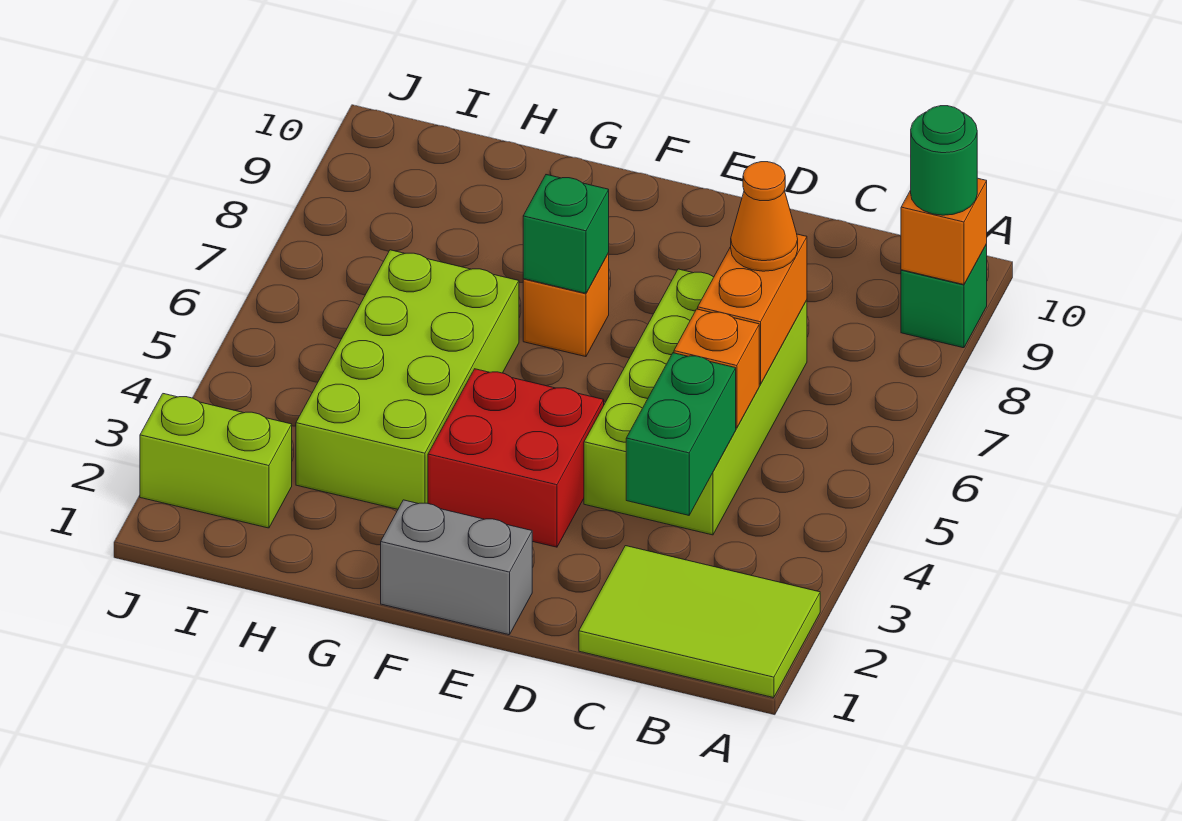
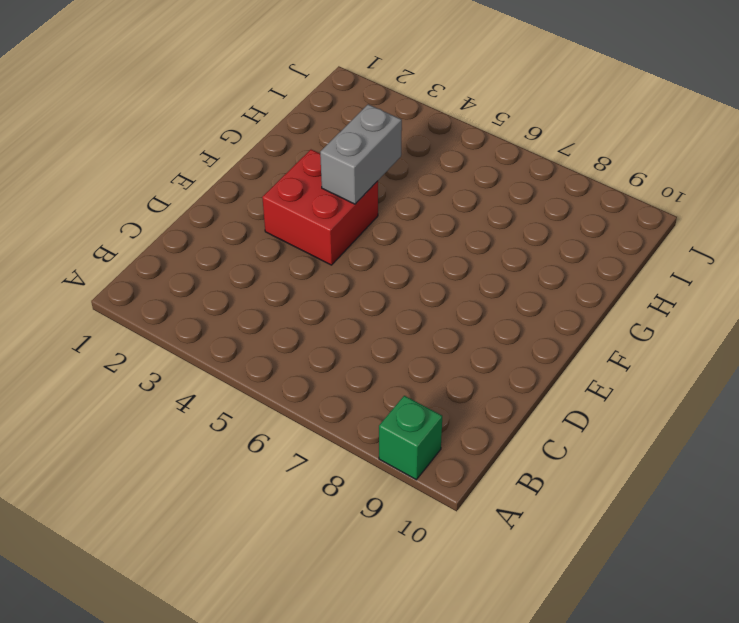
grey brick F4:G4 level 2 -> grey brick E1:F1 level 1
none -> lime tile A1:C2 level 1
none -> lime brick C4:D7 level 1
none -> orange brick F7 level 1

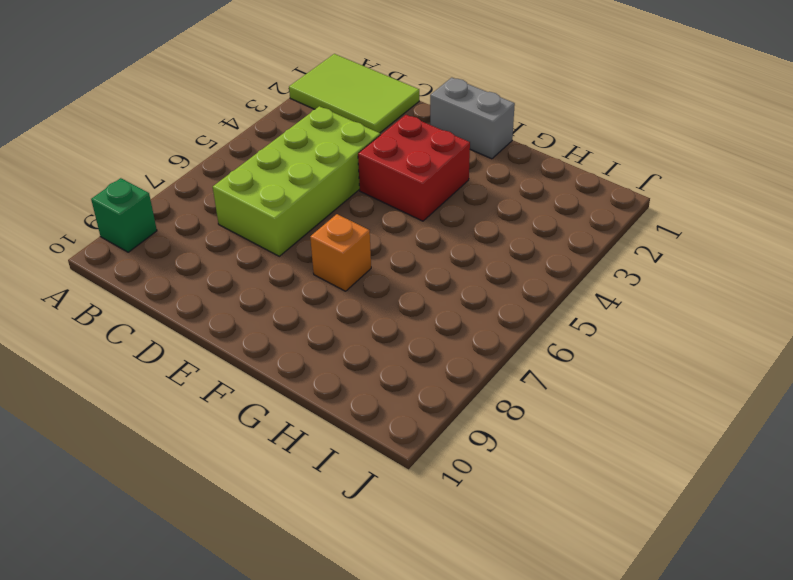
none -> lime brick G3:H6 level 1
none -> lime brick I2:J2 level 1
none -> orange brick A9 level 2

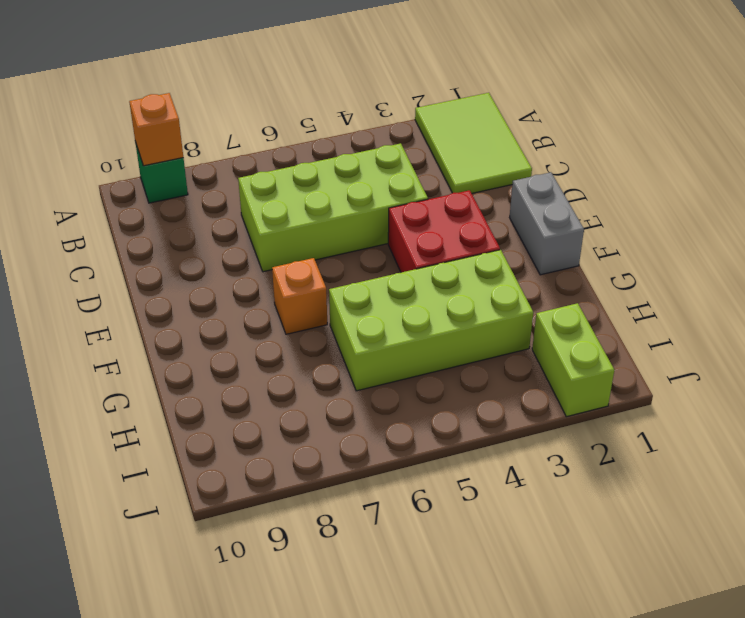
none -> green brick C3:C4 level 2
none -> orange brick C5 level 2
none -> orange brick C6:C7 level 2

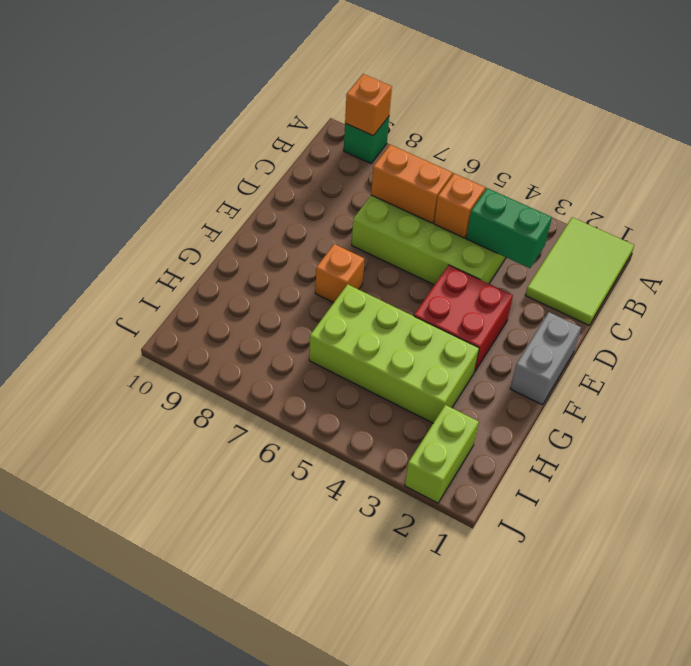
none -> green brick F7 level 2
none -> green round brick A9 level 3
none -> orange cone C7 level 3

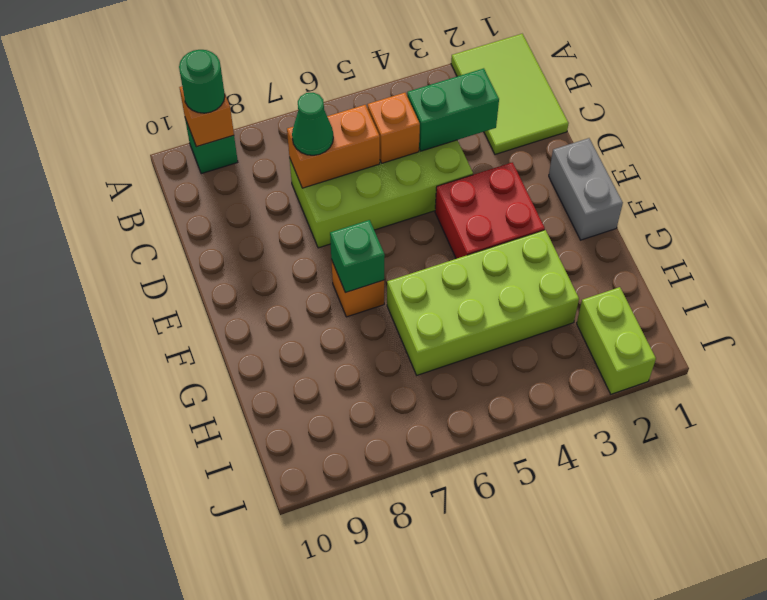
green cone C7 level 3 -> orange cone C7 level 3

